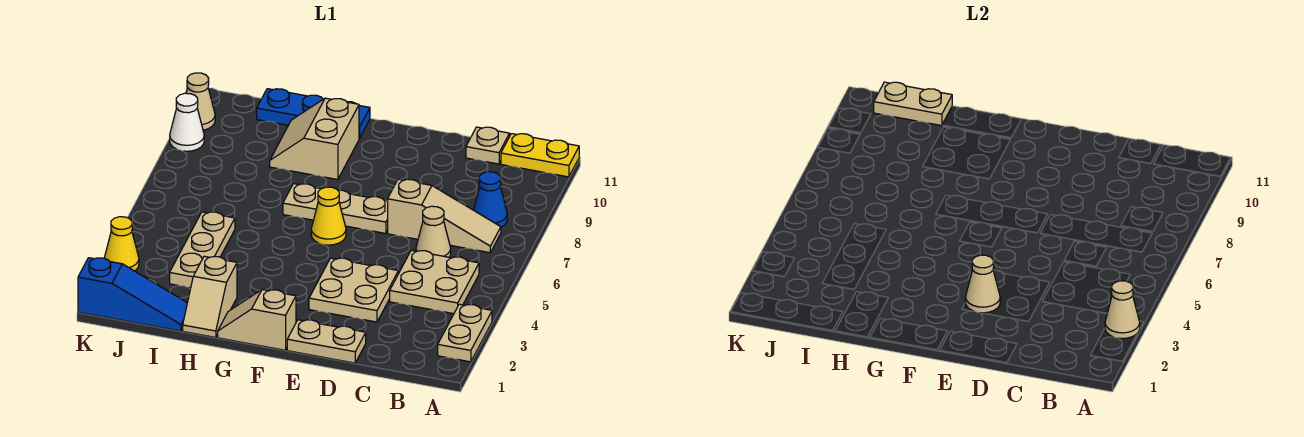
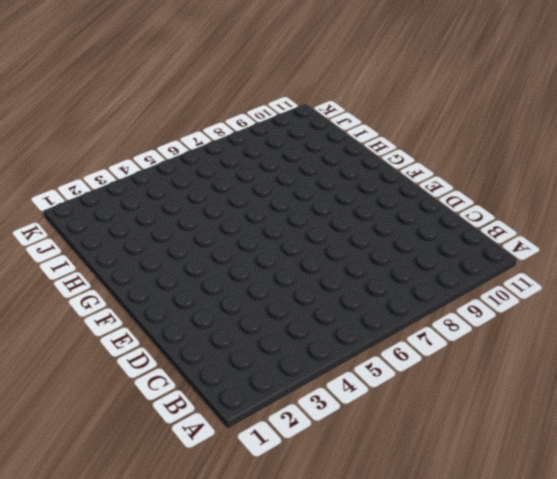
none -> tan plate A2:A3 level 1
none -> yellow plate A11:B11 level 1
none -> tan plate B4:C5 level 1

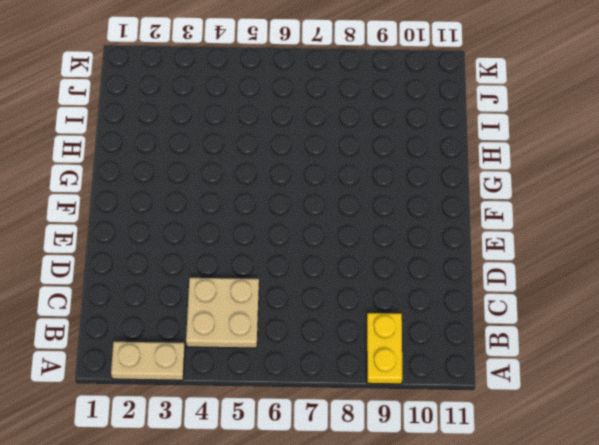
yellow plate A9:B9 level 1 -> yellow plate A11:B11 level 1
none -> tan slope B7:D7 level 1 top D
none -> blue cone B8 level 1
none -> tan cone C6 level 1

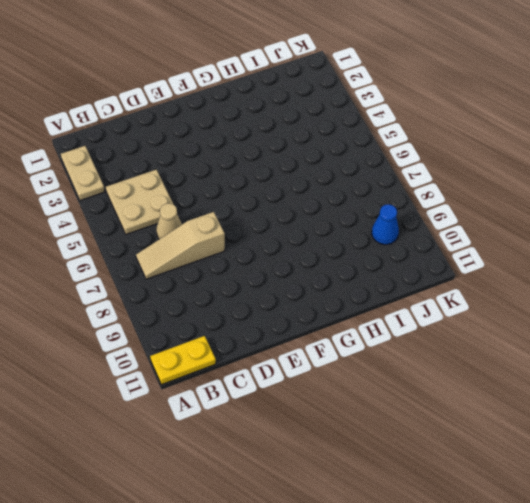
blue cone J9 level 1 -> blue cone B8 level 1
none -> tan plate C11 level 1
none -> tan plate D1:E1 level 1
none -> tan plate D3:E4 level 1

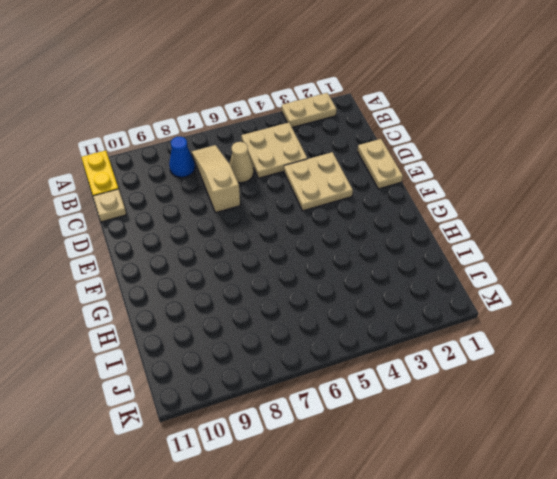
none -> tan plate E7:G7 level 1
none -> tan slope F1:G1 level 1 top F
none -> yellow cone F6 level 1

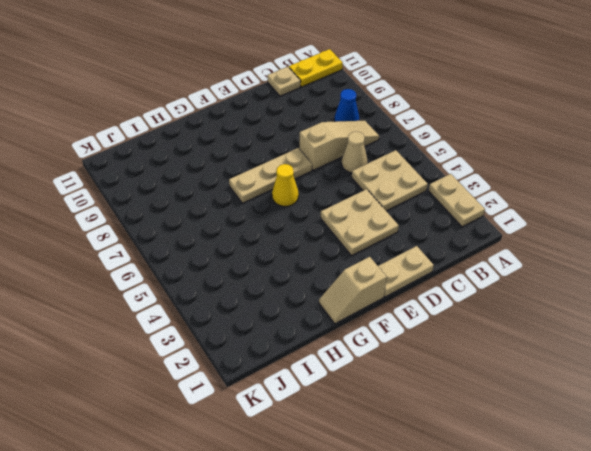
none -> tan slope G9:H10 level 1 top G
none -> blue plate G11:I11 level 1
none -> tan slope H1:H2 level 1 top 2

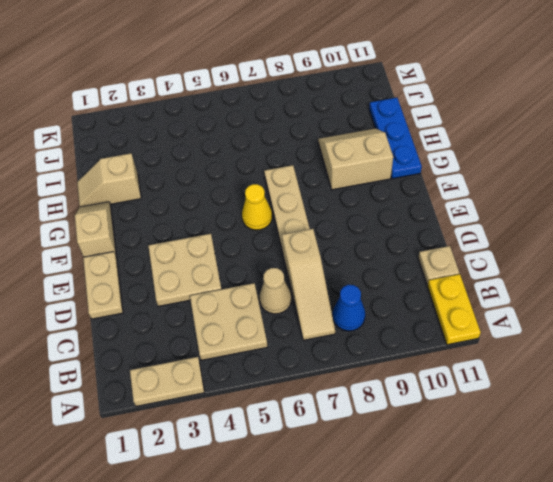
none -> blue slope I1:K1 level 1 top K
none -> tan plate I3:I5 level 1
none -> yellow cone K3 level 1

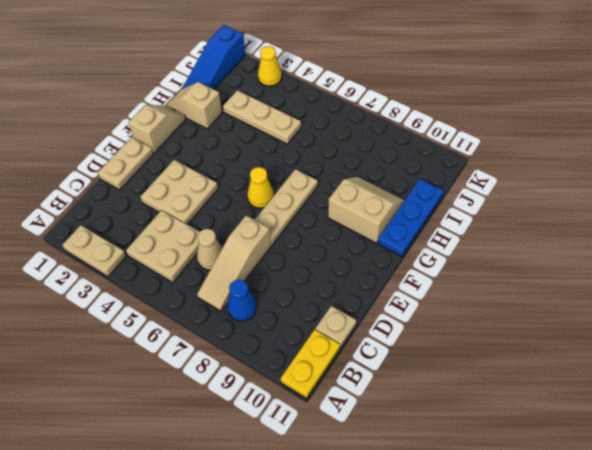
none -> white cone K9 level 1
none -> tan cone K10 level 1
none -> tan cone A3 level 2

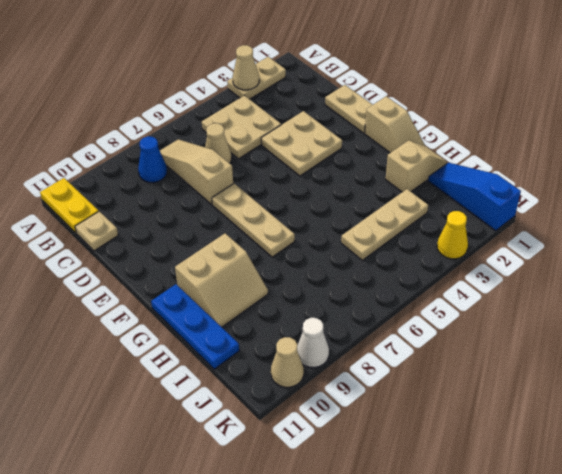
none -> yellow cone F6 level 1
none -> tan cone E3 level 2
none -> tan plate I11:J11 level 2

